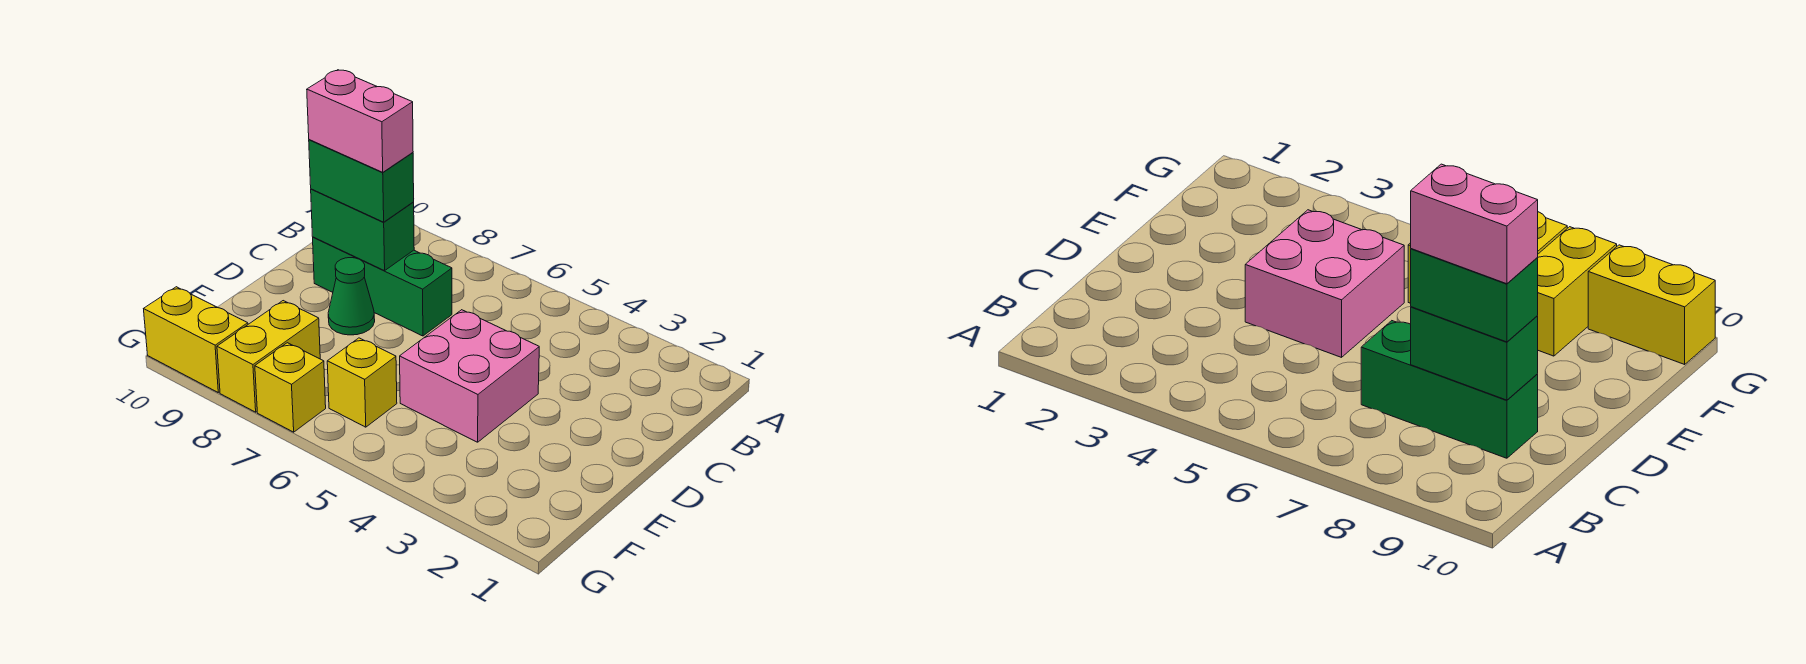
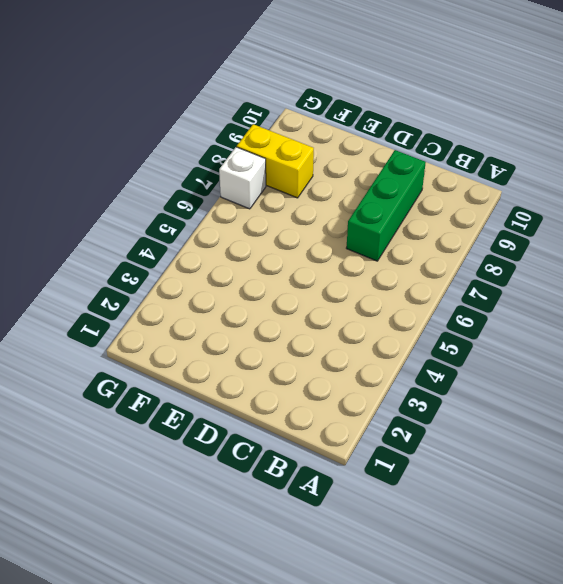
white brick G7 level 1 -> yellow brick G7 level 1
none -> pink brick D4:E5 level 1
none -> green cone D8 level 1

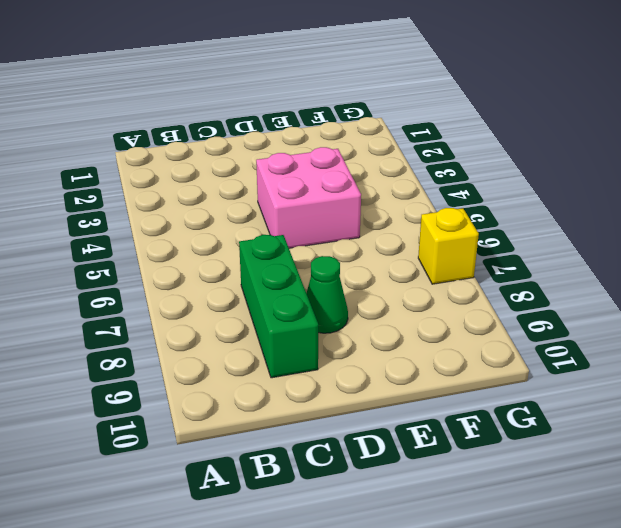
none -> yellow brick F6 level 1
none -> yellow brick F8:G8 level 1

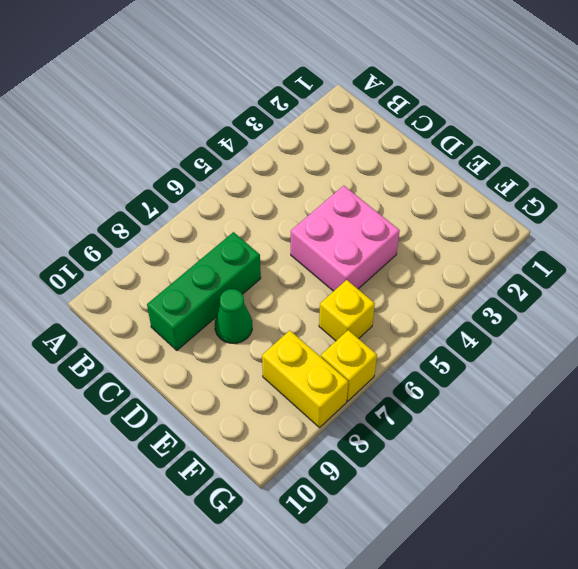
none -> yellow brick G9:G10 level 1
none -> green brick C8:C9 level 2

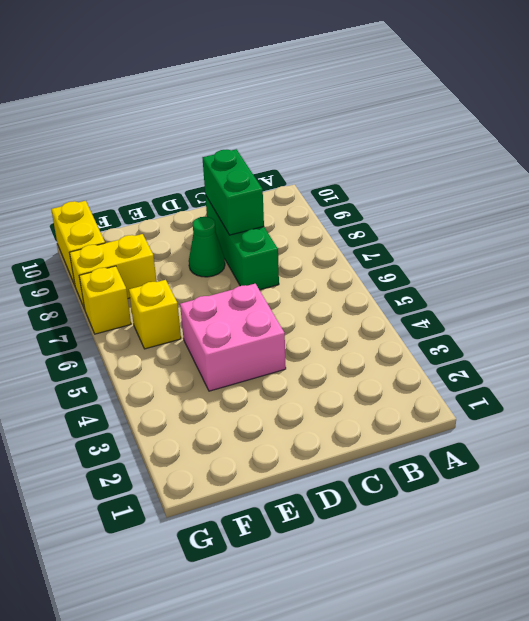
none -> green brick C8:C9 level 3
none -> pink brick C8:C9 level 4

